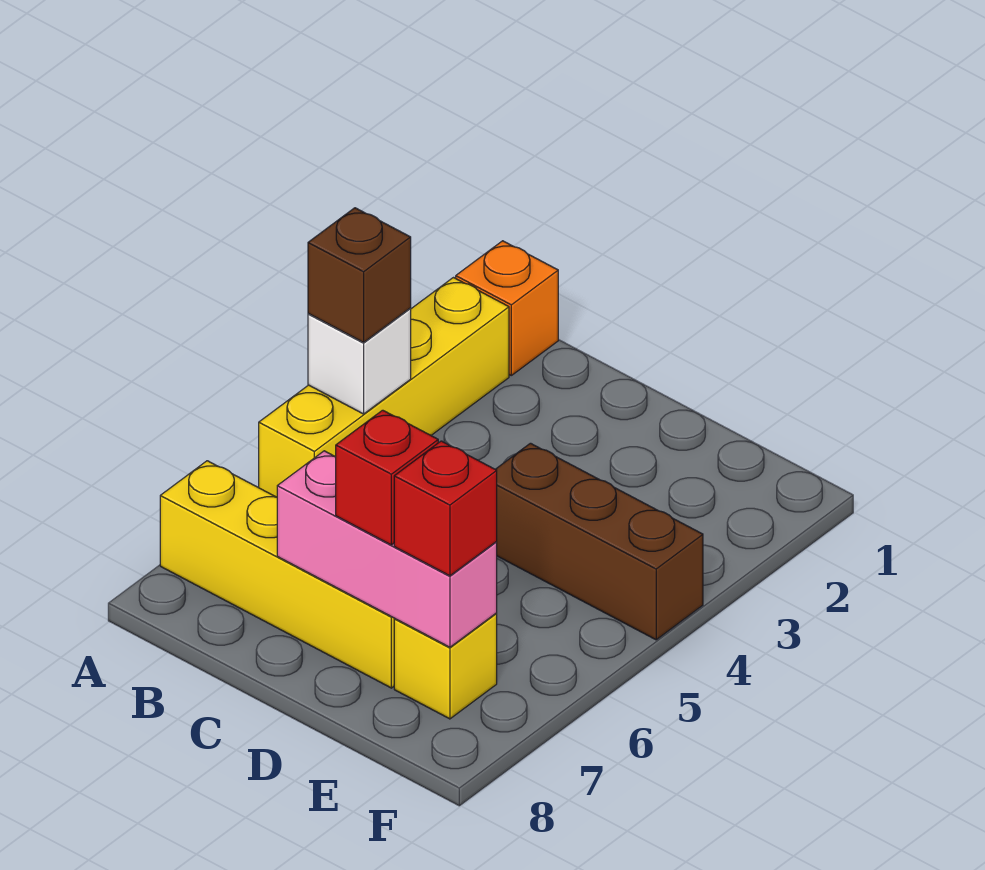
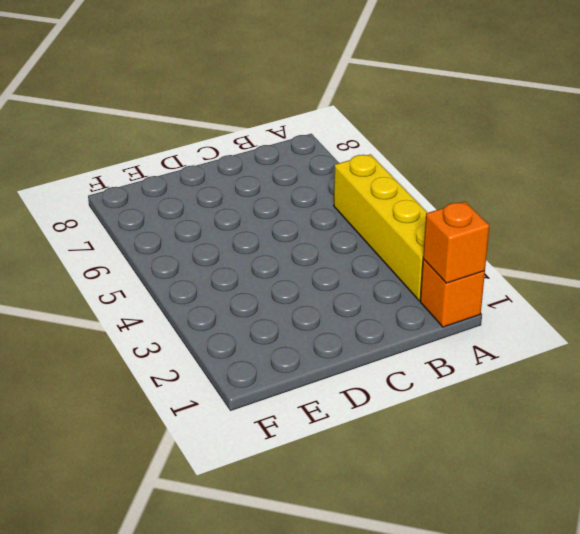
orange brick A1 level 2 -> none
none -> yellow brick A7:D7 level 1
none -> brown brick D4:F4 level 1

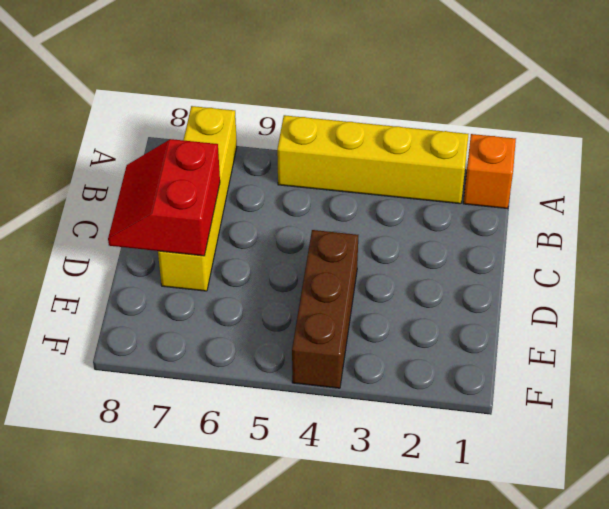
red slope C7:D8 level 2 top 7 -> pink brick C7:E7 level 2
none -> yellow brick E7 level 1
none -> white brick A4 level 2

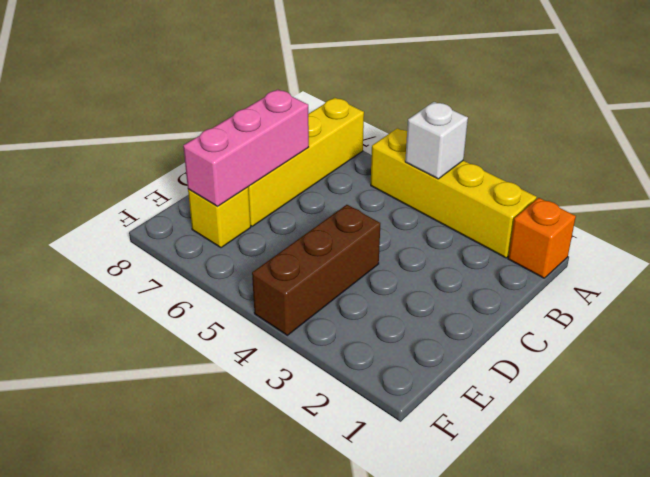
none -> brown brick A4 level 3
none -> red brick D7 level 3

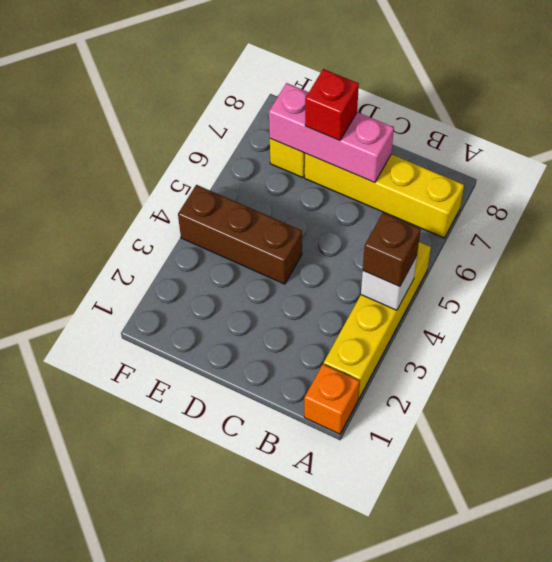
none -> red brick E7 level 3

